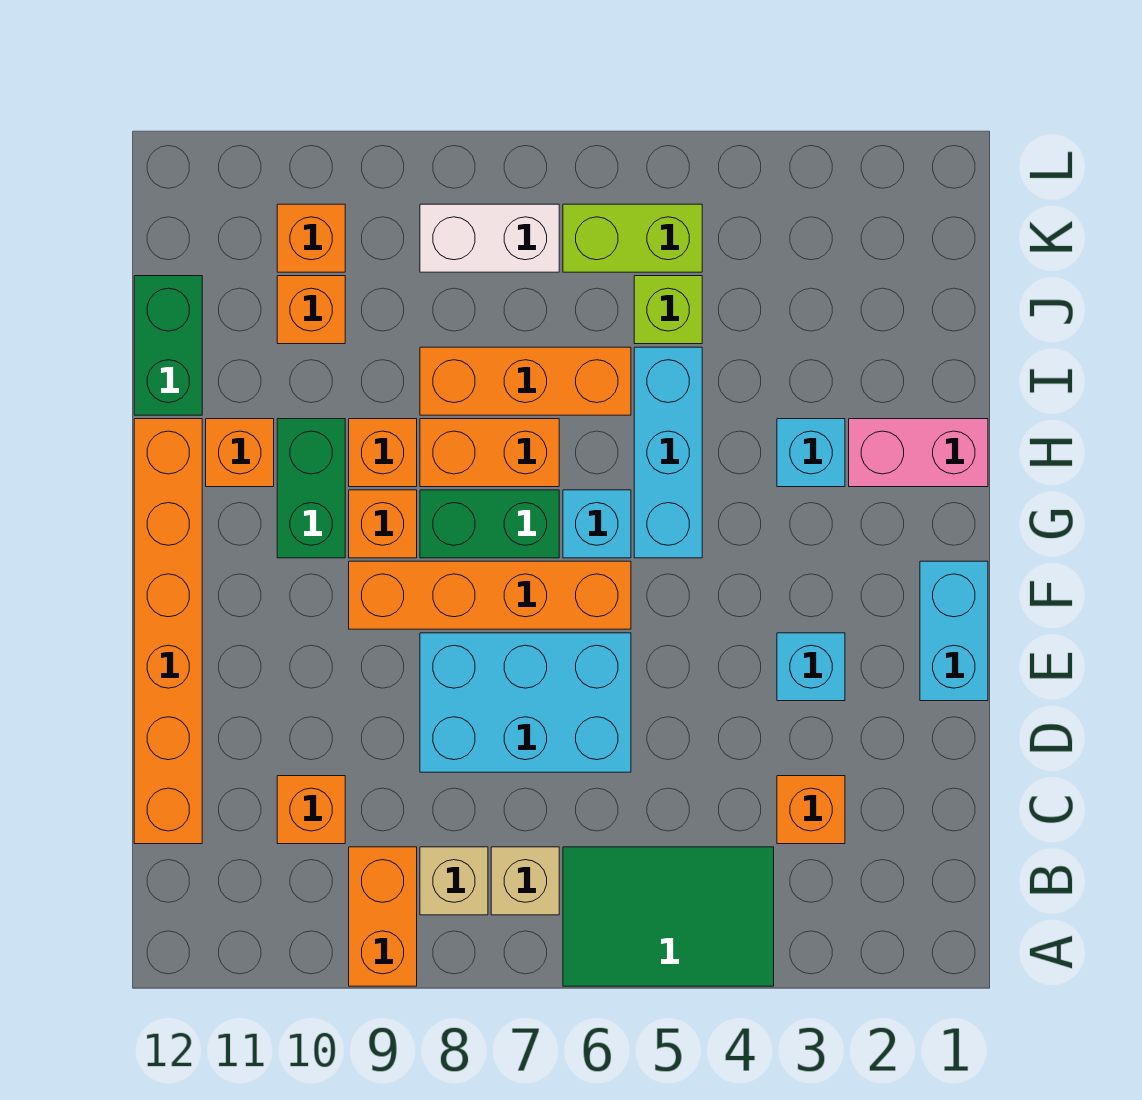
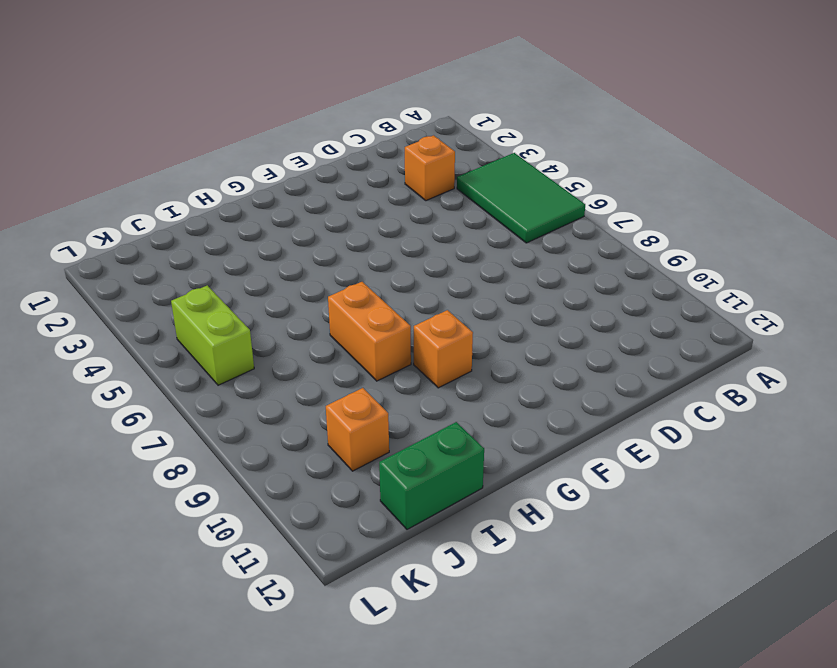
none -> orange brick A9:B9 level 1
none -> tan brick B7 level 1
none -> tan brick B8 level 1

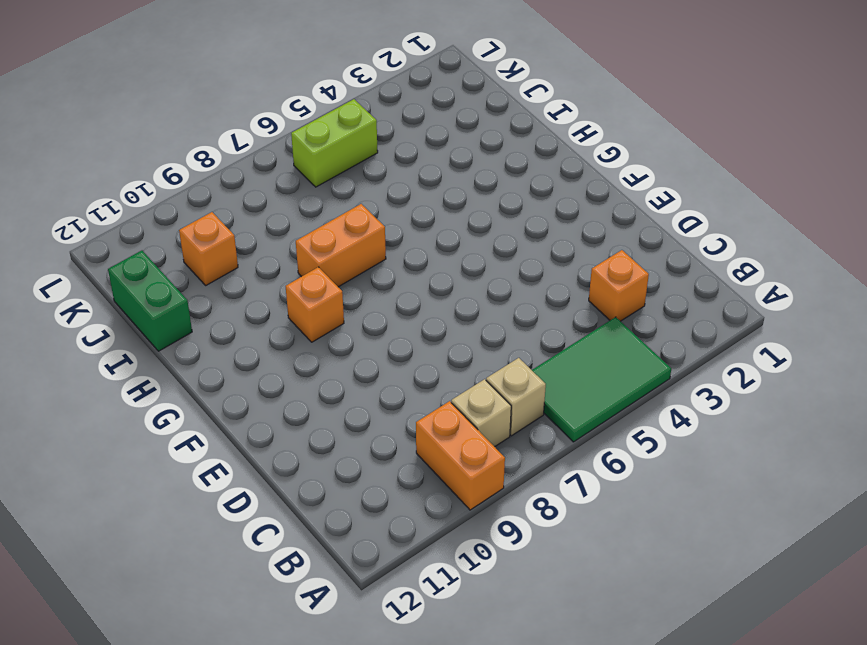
none -> orange brick C10 level 1
none -> orange brick C12:H12 level 1
none -> cyan brick D6:E8 level 1

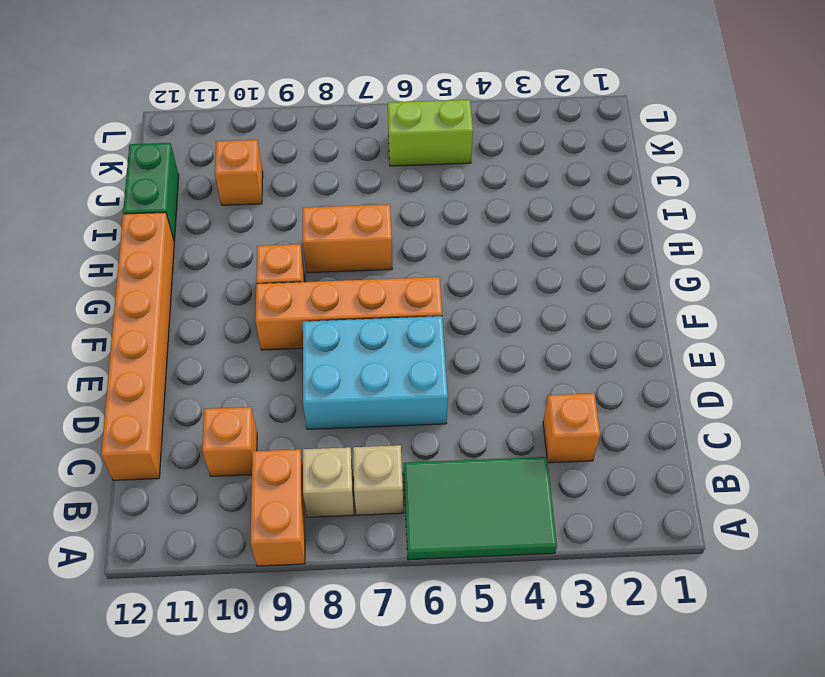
none -> cyan brick E1:F1 level 1
none -> cyan brick E3 level 1
none -> cyan brick G5:I5 level 1

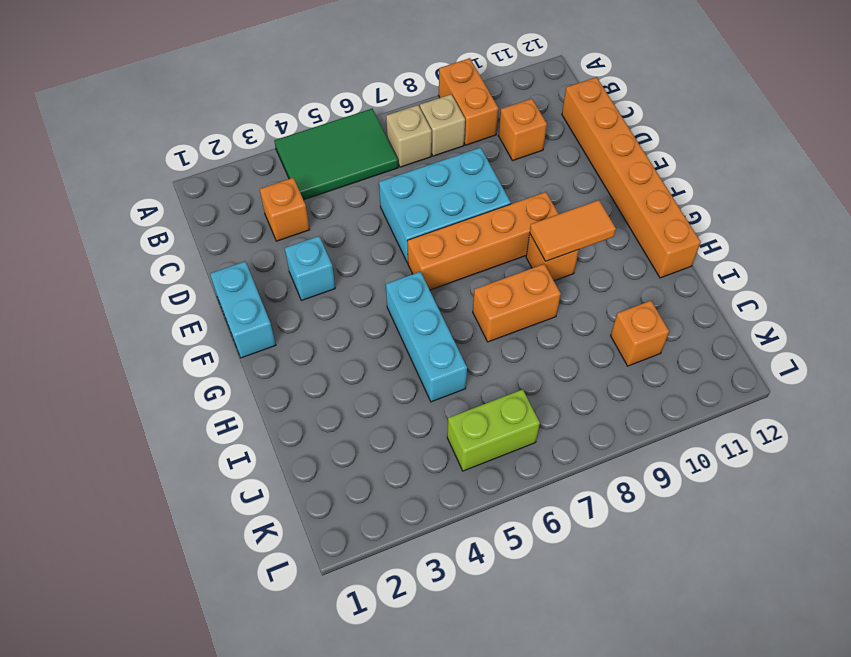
orange tile G9:G10 level 2 -> none
none -> cyan brick G6 level 1
none -> green brick G7:G8 level 1
none -> green brick G10:H10 level 1

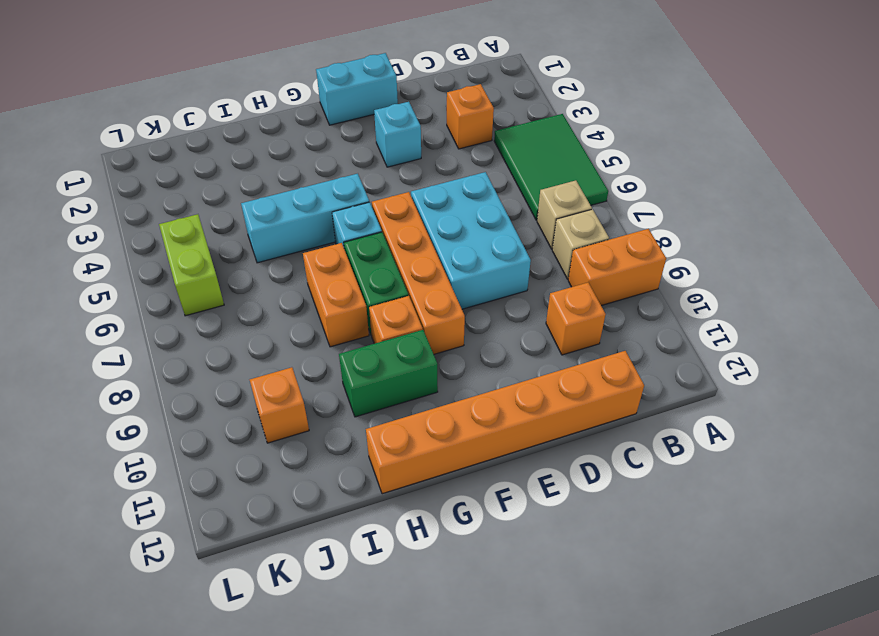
none -> pink brick H1:H2 level 1
none -> cyan brick H3 level 1
none -> orange brick H9 level 1

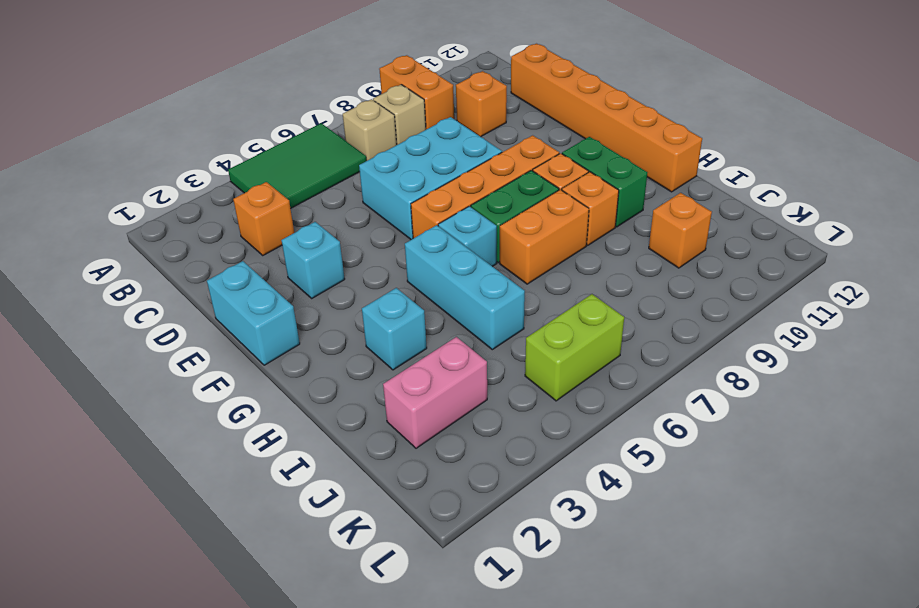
pink brick J2:J3 level 1 -> pink brick H1:H2 level 1
none -> orange brick H11 level 1
none -> orange brick I6:I8 level 1
none -> green brick I12:J12 level 1

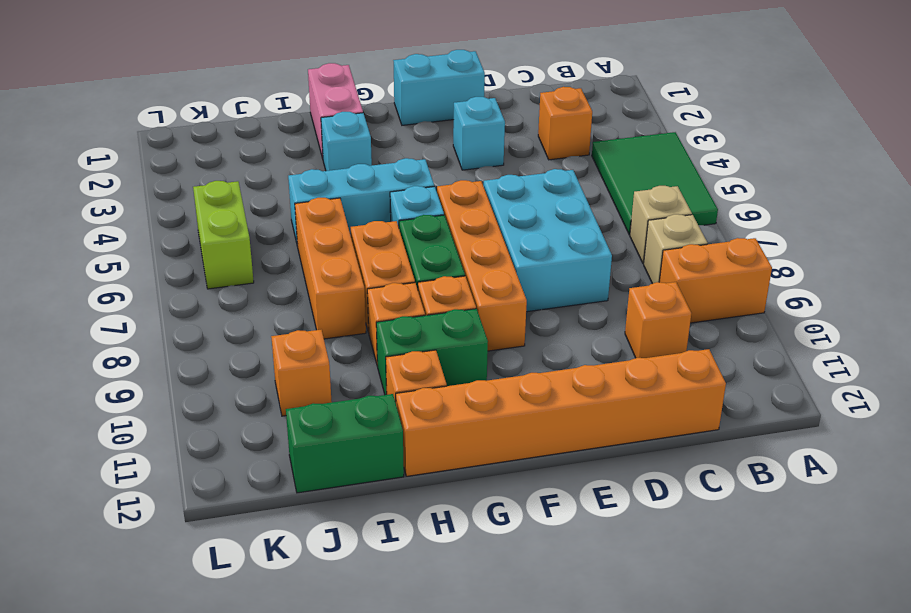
none -> lime brick J5 level 1
none -> white brick K7:K8 level 1
none -> orange brick K10 level 1

